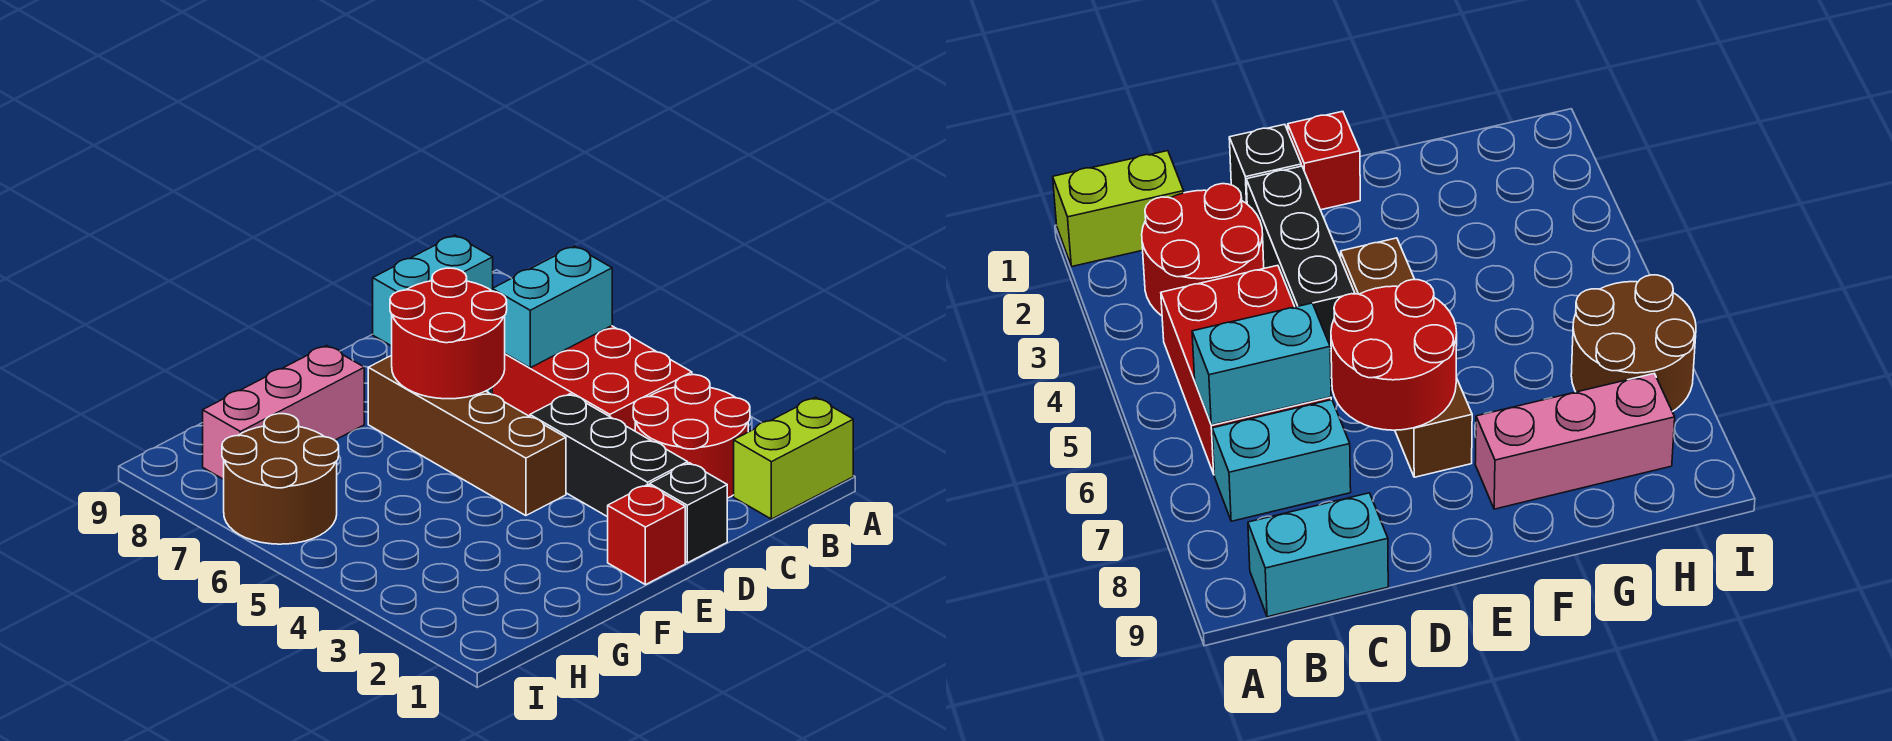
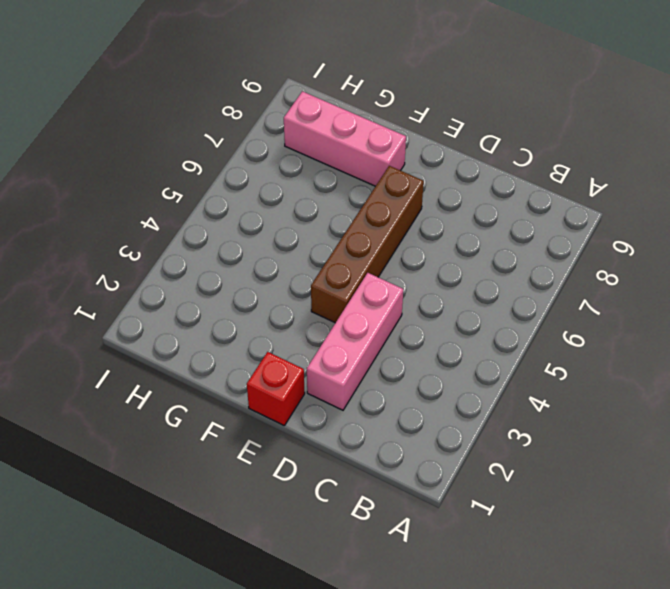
pink brick D2:D4 level 1 -> black brick D2:D4 level 1
none -> lime brick A1:B1 level 1
none -> red round brick B2:C3 level 1
none -> red brick B4:C6 level 1

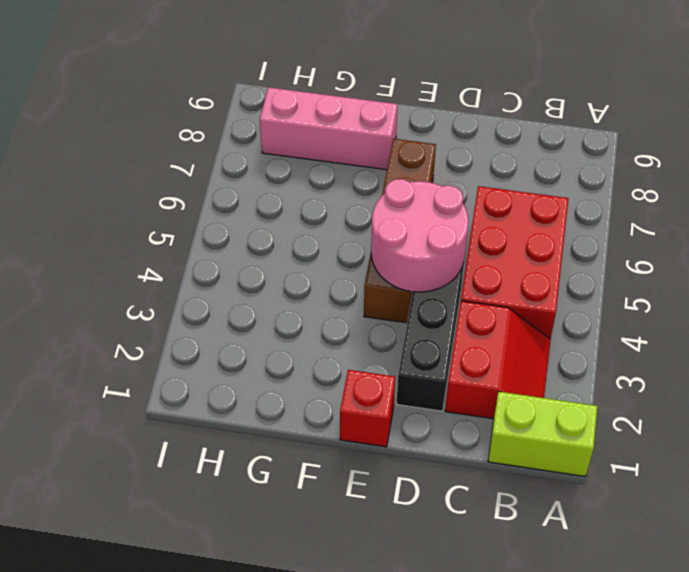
red slope B2:C3 level 1 top C -> red round brick B2:C3 level 1
pink round brick D4:E5 level 2 -> none
none -> cyan brick B7:C7 level 1
none -> cyan brick B9:C9 level 1
none -> black brick D1 level 1

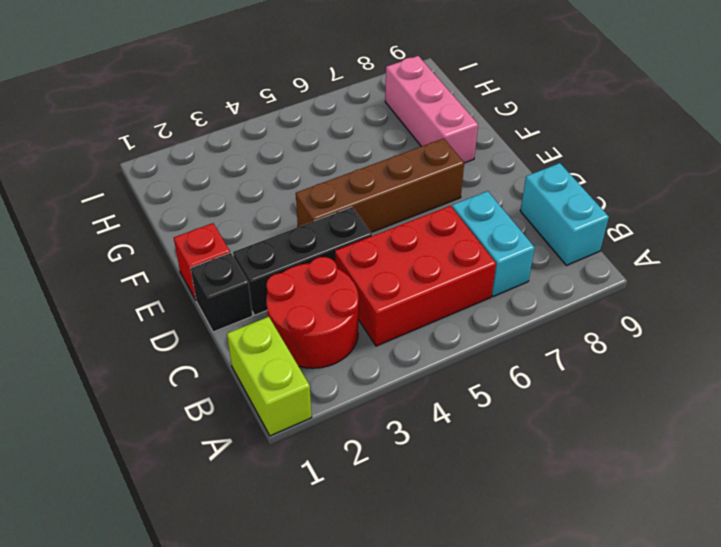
none -> brown round brick H6:I7 level 1
none -> cyan brick B6:C6 level 2
none -> red round brick D6:E7 level 2

